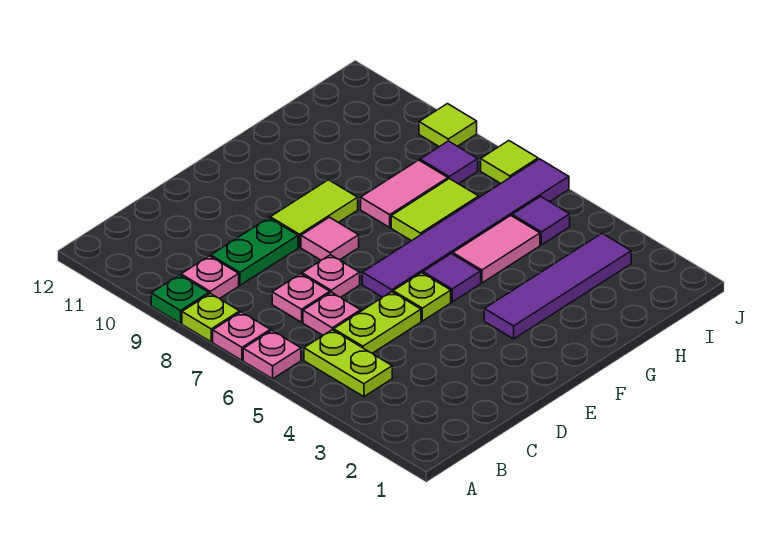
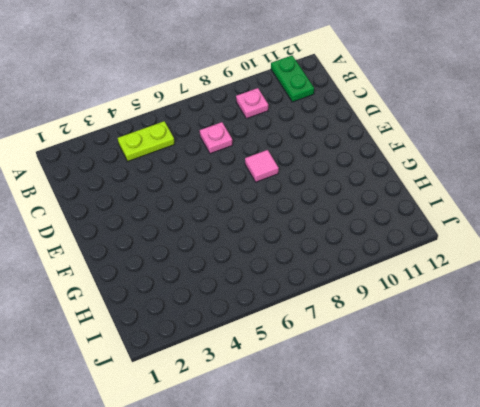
green plate A11:B11 level 1 -> green plate C9:D9 level 1
none -> pink plate A6 level 1
none -> pink plate A7 level 1
none -> lime plate A8 level 1

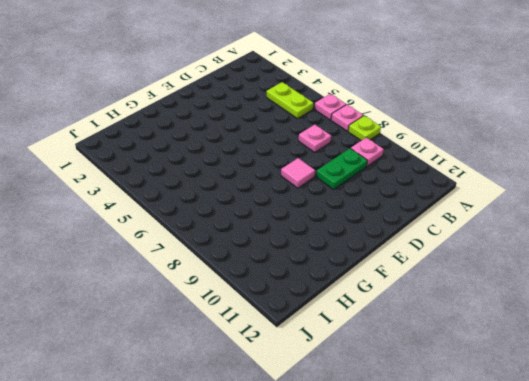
none -> green plate A9 level 1
none -> lime plate C5:D5 level 1
none -> pink plate C6 level 1

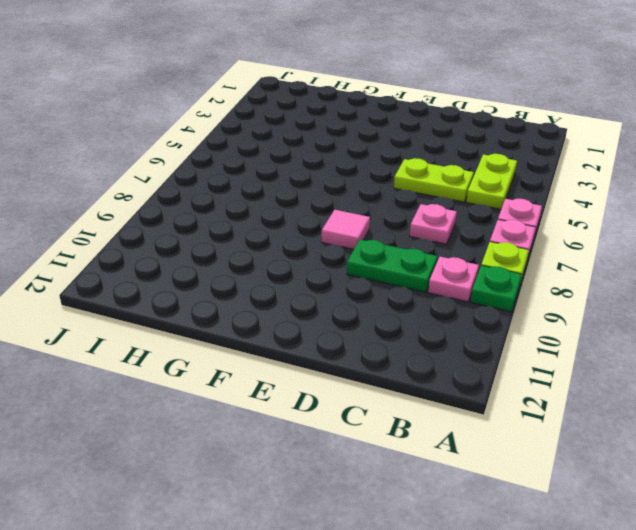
none -> pink plate C6 level 1
none -> pink plate D7 level 1
none -> lime plate E5 level 1

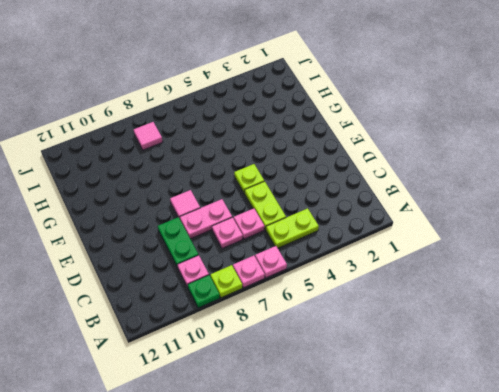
pink plate D7:D8 level 1 -> pink plate D7 level 1
pink tile I8 level 1 -> purple tile I8 level 1
none -> purple tile E6:J6 level 1
none -> lime tile E9:F9 level 1
none -> purple tile F3:I3 level 1

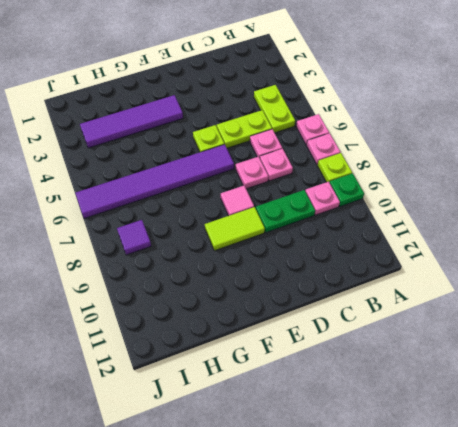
none -> purple tile F5 level 1
none -> pink tile G5:H5 level 1
none -> lime tile G7:H7 level 1

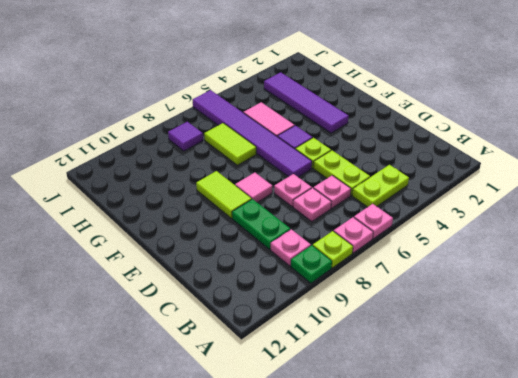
none -> pink tile G8:H8 level 1
none -> purple tile I5 level 1
none -> lime tile J7 level 1

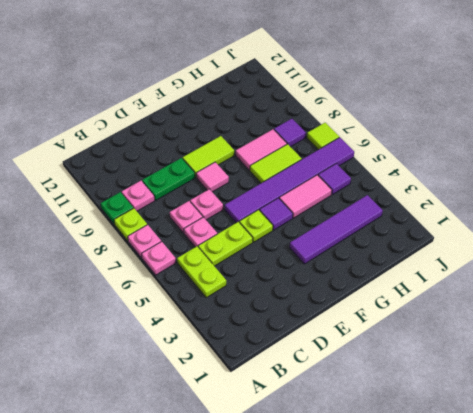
none -> lime tile J9 level 1

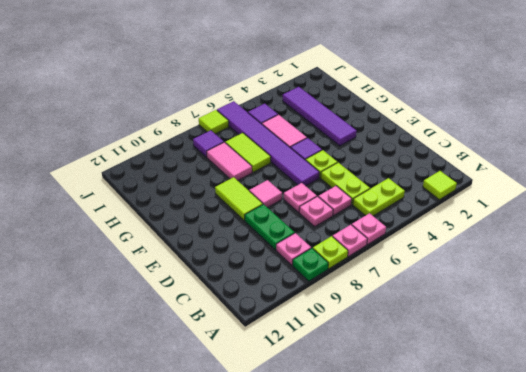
lime tile A2 level 1 -> lime tile J9 level 1

